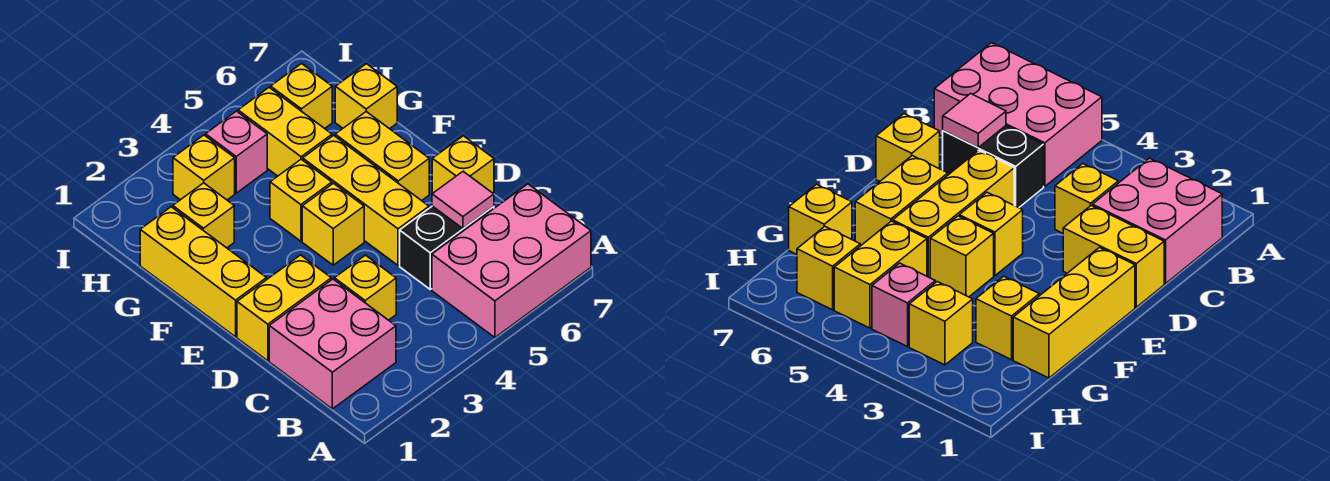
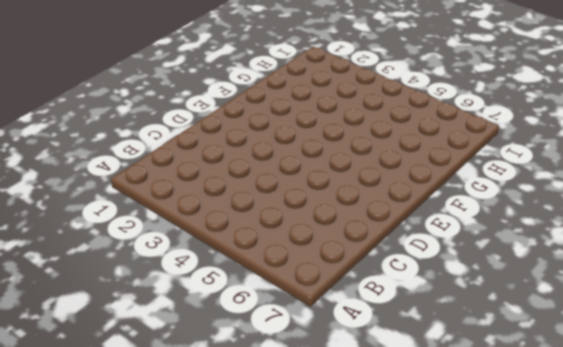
none -> pink brick A5:B7 level 1
none -> pink brick B1:C2 level 1
none -> yellow brick C3 level 1

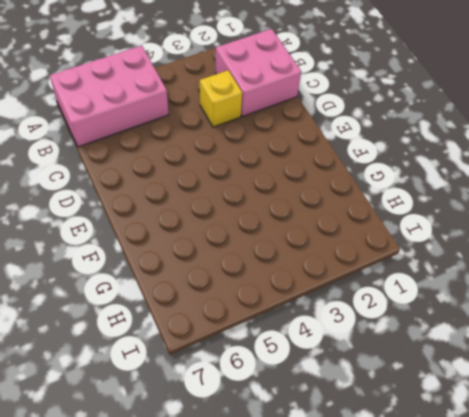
none -> black brick C5:C6 level 1
none -> yellow brick D1:D2 level 1
none -> yellow brick D5:F5 level 1

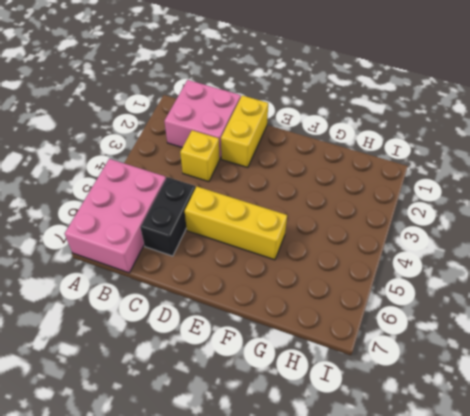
none -> yellow brick D7 level 1
none -> yellow brick E1:G1 level 1
none -> yellow brick E4 level 1

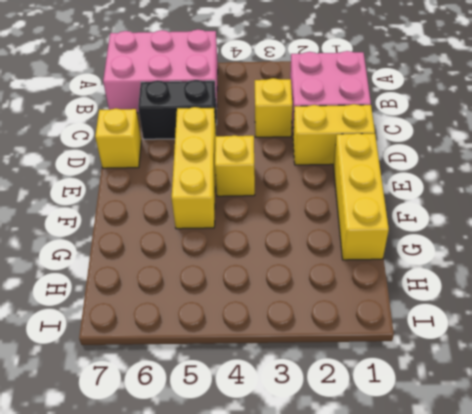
none -> yellow brick E6:F6 level 1
none -> yellow brick F4 level 1
none -> yellow brick G2 level 1

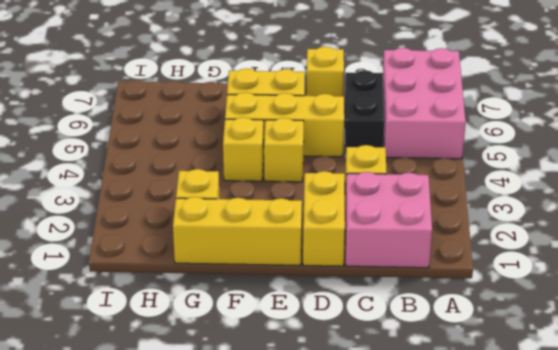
none -> yellow brick G5:H5 level 1
none -> yellow brick G7 level 1
none -> yellow brick H3 level 1

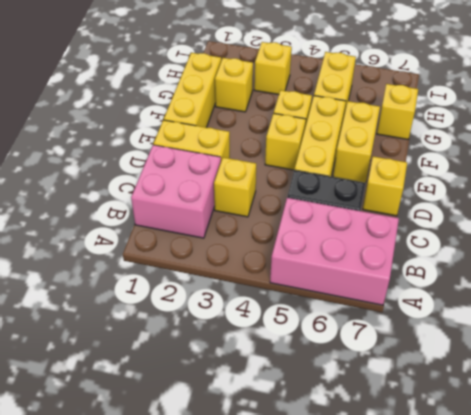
none -> pink brick H4 level 1
none -> yellow brick H6 level 1
none -> pink tile C6 level 2

